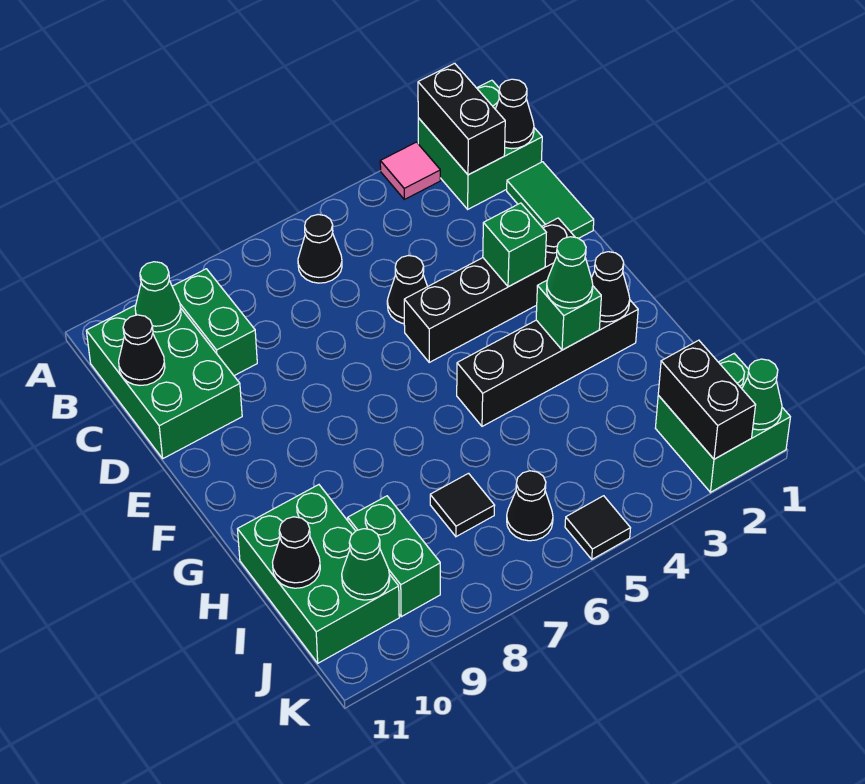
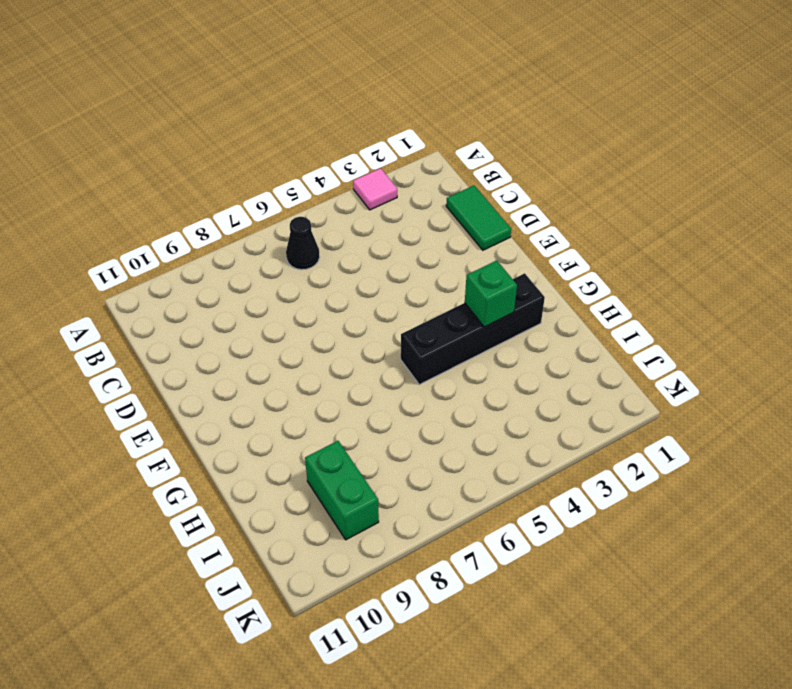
none -> green brick A1:B2 level 1
none -> green brick B9:C9 level 1
none -> green brick B10:D11 level 1

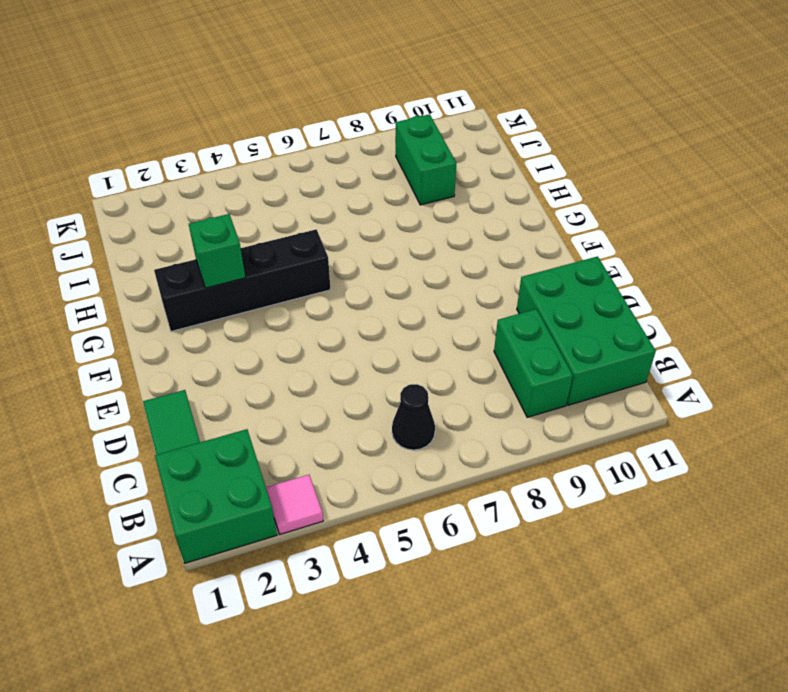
none -> black cone D5 level 1
none -> black brick E2:E5 level 1
none -> green brick H10:J11 level 1

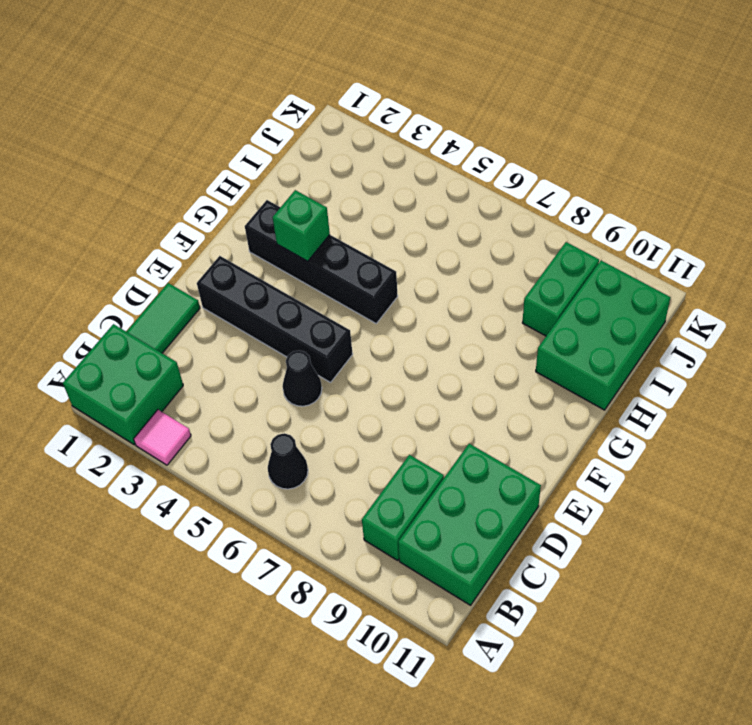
none -> black tile I7 level 1
none -> green brick J1:K2 level 1
none -> black cone J6 level 1

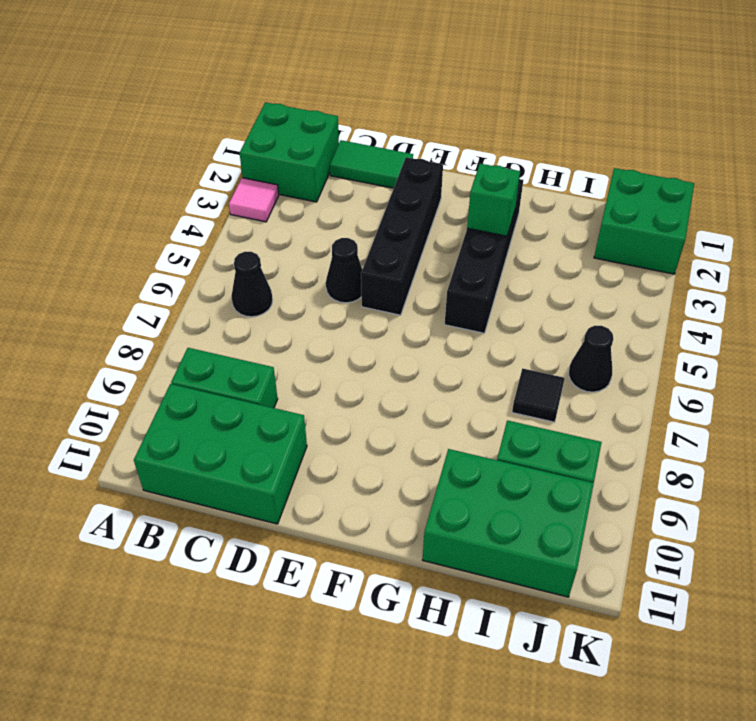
none -> black tile K5 level 1
none -> black brick A2:B2 level 2
none -> black cone B1 level 2

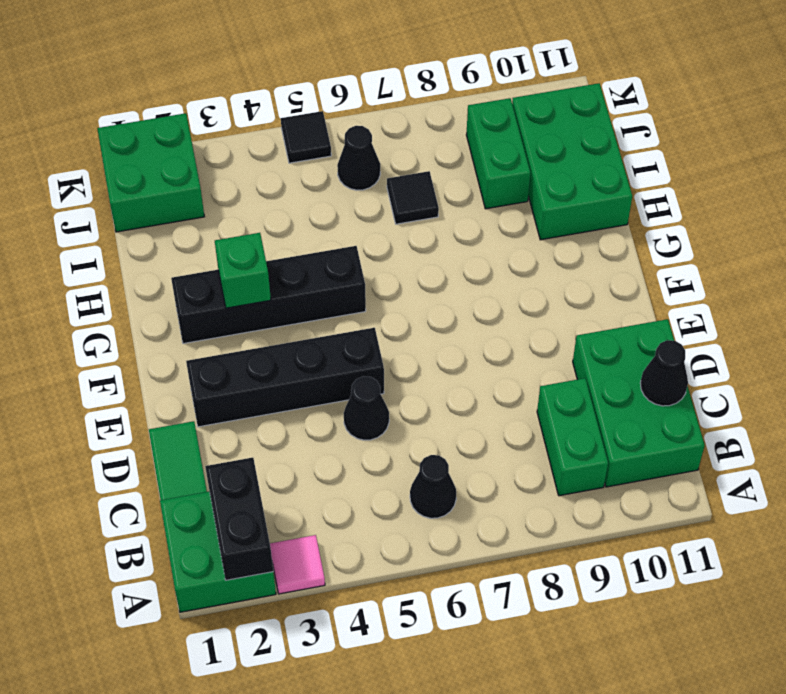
none -> black cone B1 level 2
none -> green cone B10 level 2
none -> green brick E3 level 2

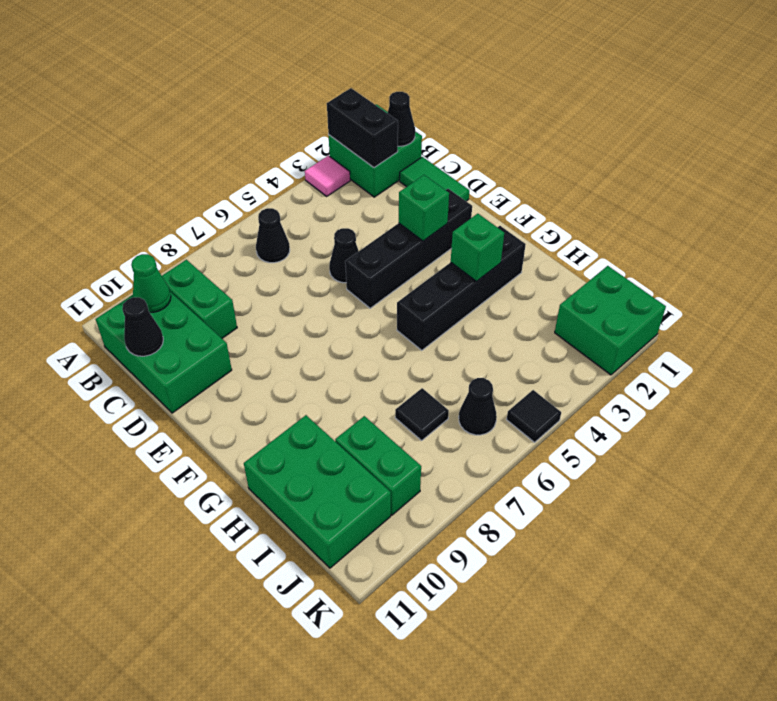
none -> black cone G2 level 2
none -> black cone I11 level 2
none -> black brick J2:K2 level 2

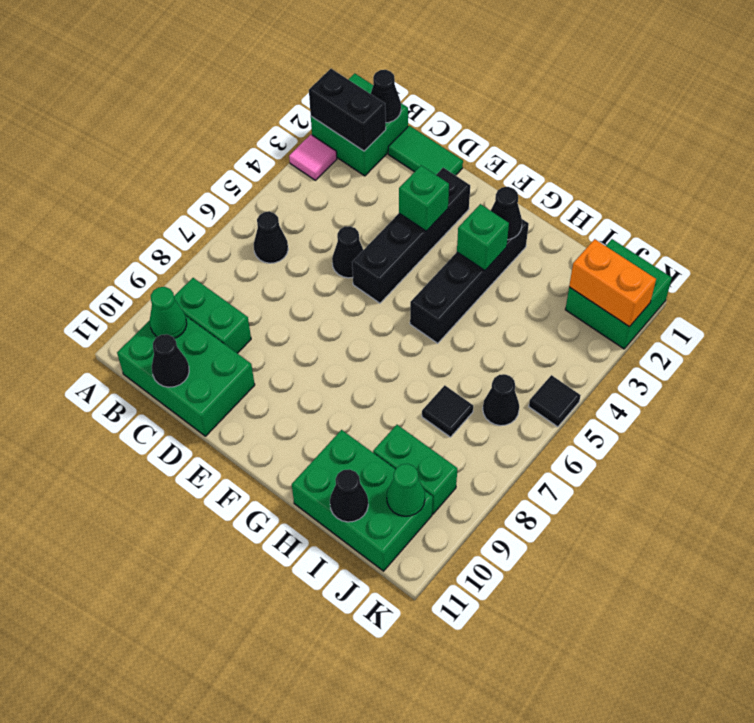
orange brick J2:K2 level 2 -> black brick J2:K2 level 2
none -> green cone K1 level 2
none -> green cone G3 level 3

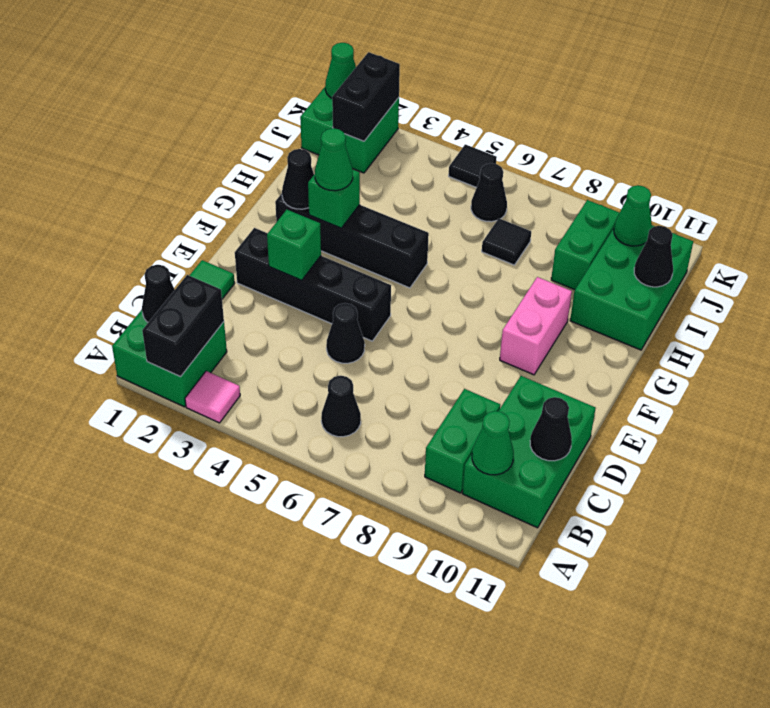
pink brick F9:G9 level 1 -> none

